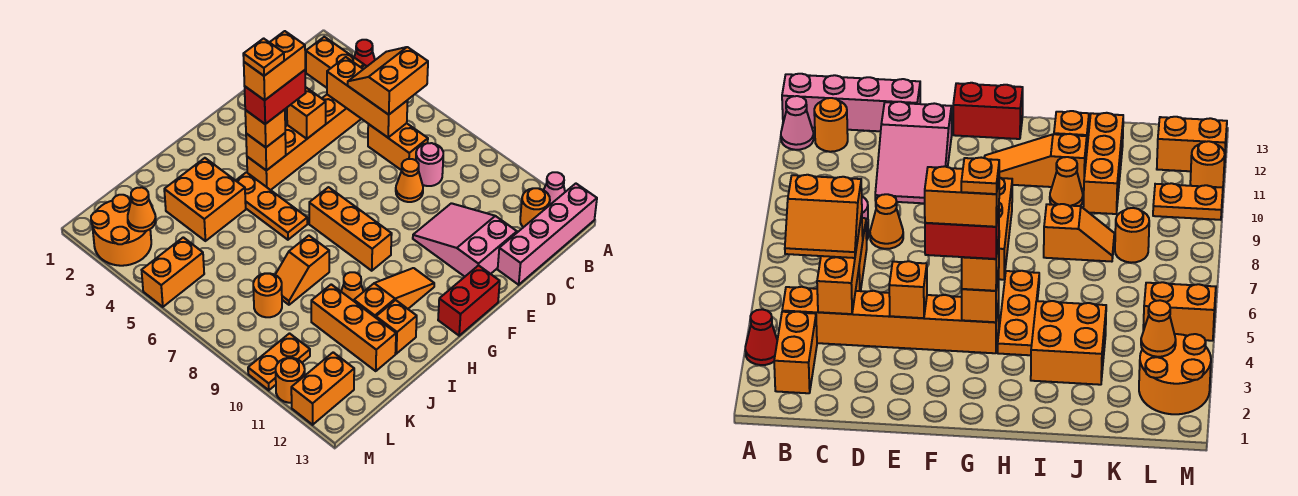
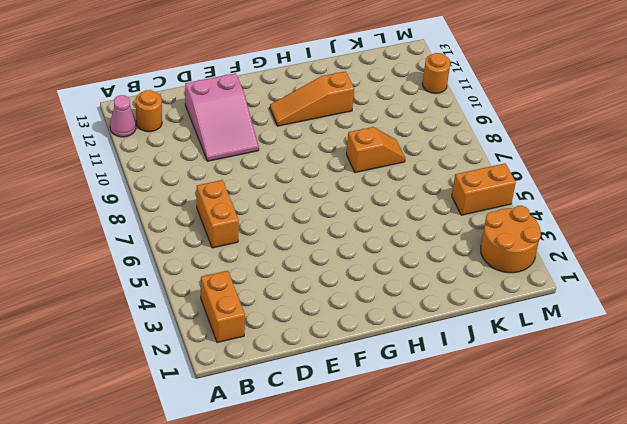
none -> red cone A3 level 1
none -> pink brick A13:D13 level 1
none -> orange brick B4:G4 level 1
none -> pink round brick C8 level 1

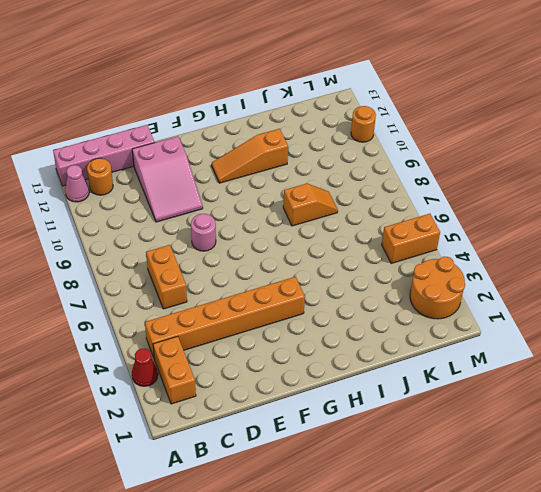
pink round brick E8 level 1 -> pink round brick C8 level 1
none -> orange cone D8 level 1
none -> red brick F13:G13 level 1
none -> orange brick G7:G9 level 1
none -> orange plate H4:H6 level 1

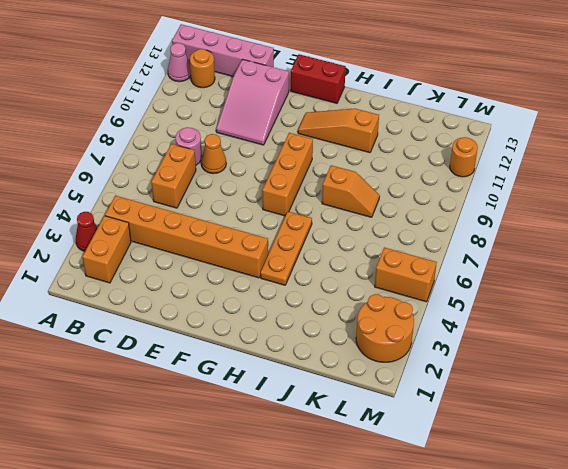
none -> orange brick I3:J4 level 1
none -> orange cone I10 level 1
none -> orange brick I12 level 1
none -> orange brick J10:J12 level 1

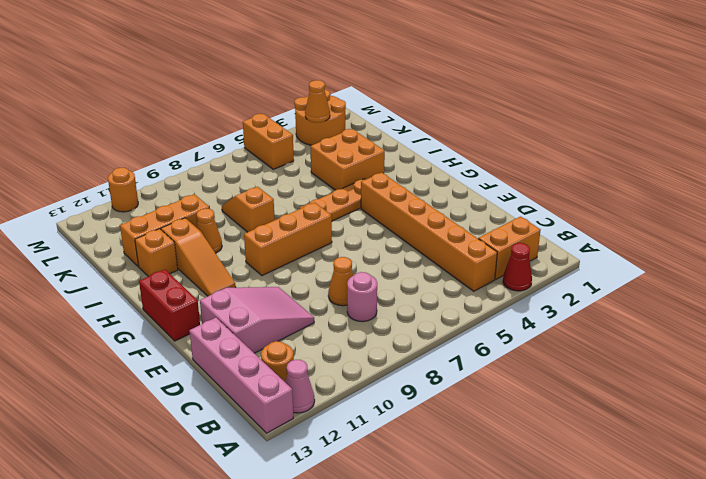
none -> orange brick C6:C7 level 1
none -> orange round brick K8 level 1
none -> orange plate L10:M10 level 1
none -> orange brick L12:M12 level 1

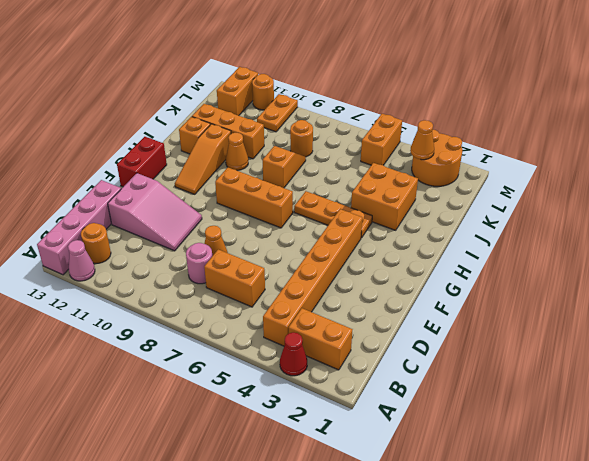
none -> orange brick C4:C6 level 2
none -> orange brick E4 level 2
none -> orange brick G4 level 2
none -> orange slope B5:C6 level 3 top 6

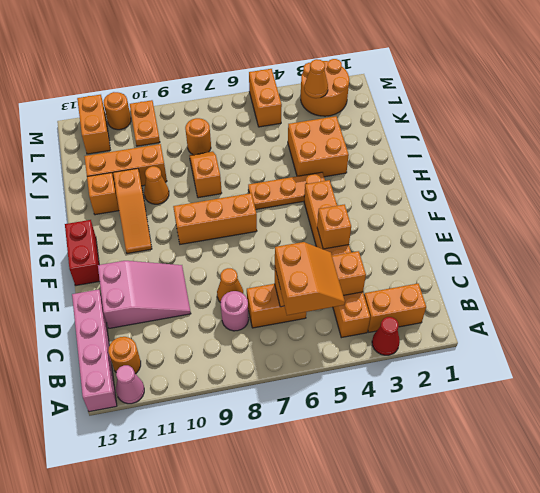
none -> orange brick G4 level 2
none -> orange brick G4 level 3
none -> red brick F4:G4 level 4
none -> orange brick F4:G4 level 5

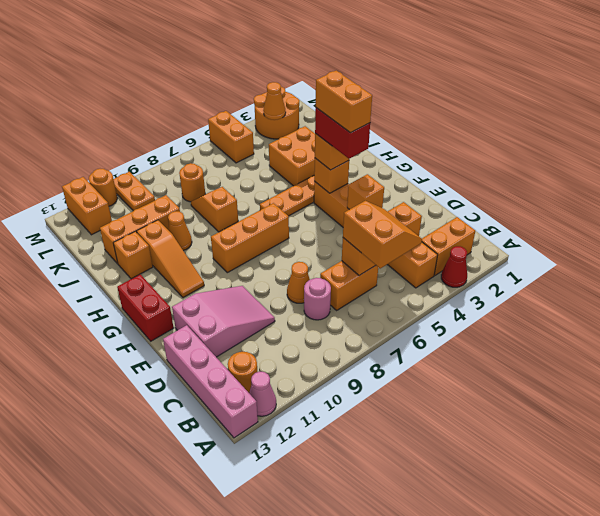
none -> orange plate G4 level 6

